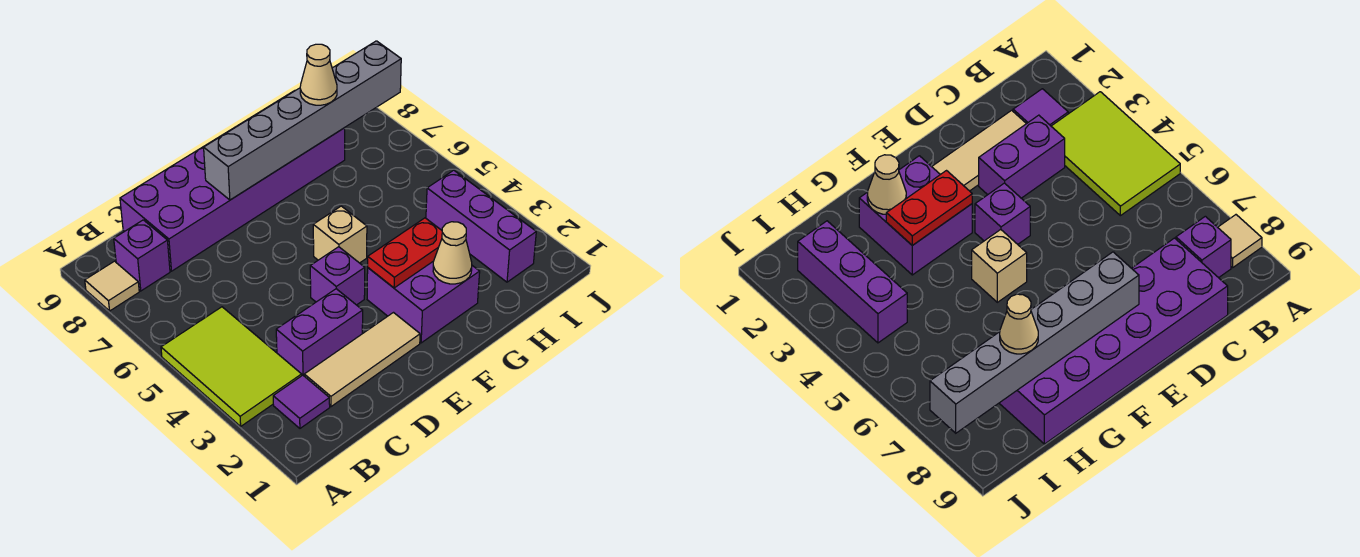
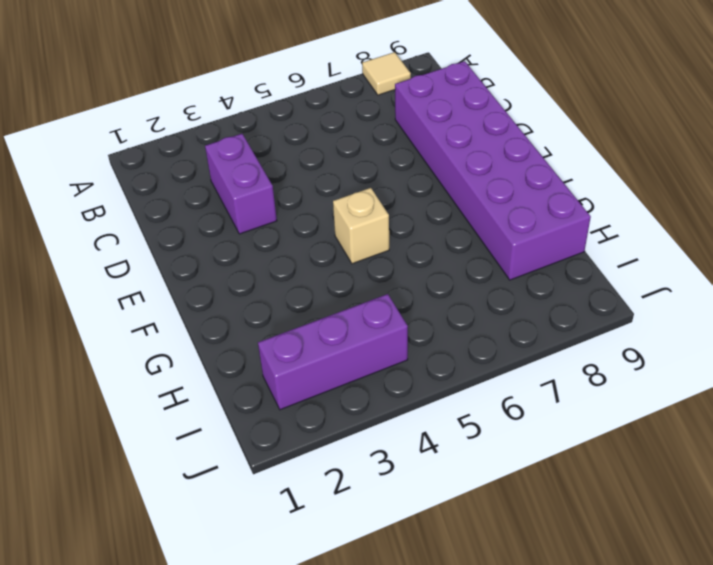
none -> lime tile A3:B5 level 1
none -> purple tile B2 level 1
none -> purple brick B8 level 1

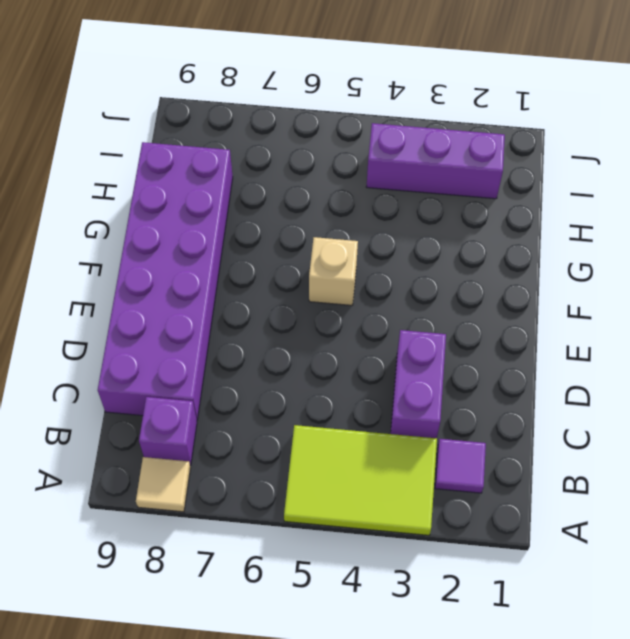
none -> tan tile C2:E2 level 1
none -> purple brick E4 level 1
none -> purple brick F2:G3 level 1

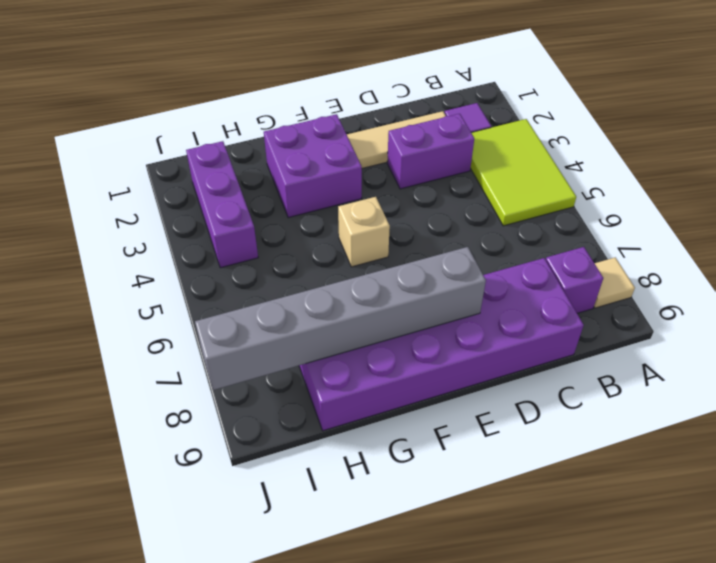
none -> purple brick E4 level 1
none -> red plate F3:G3 level 2
none -> tan cone G2 level 2

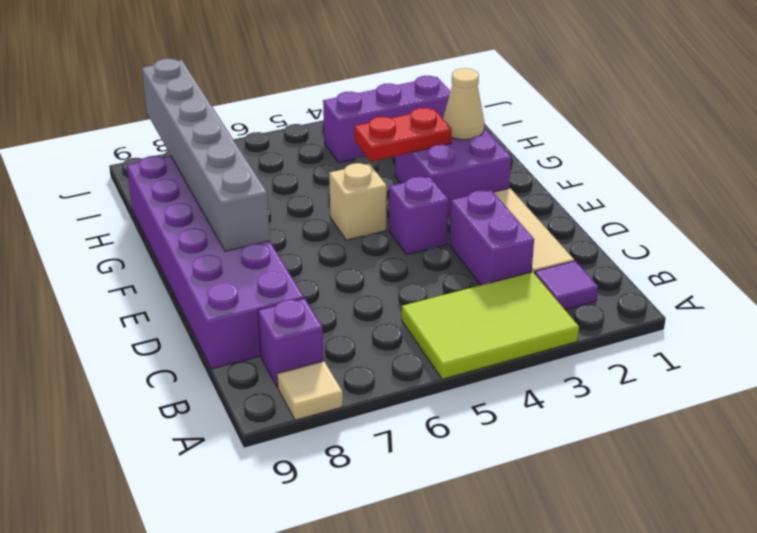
red plate G3:G4 level 2 -> red plate F3:G3 level 2
none -> tan cone H8 level 3

